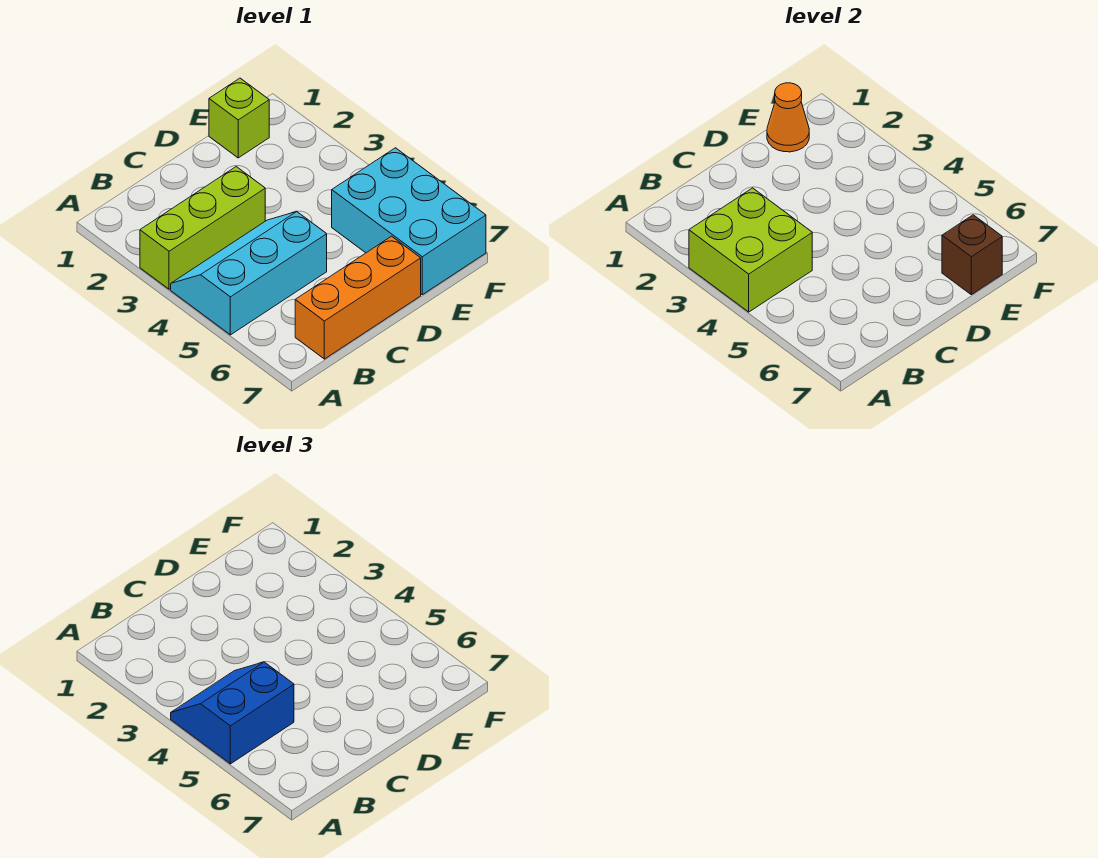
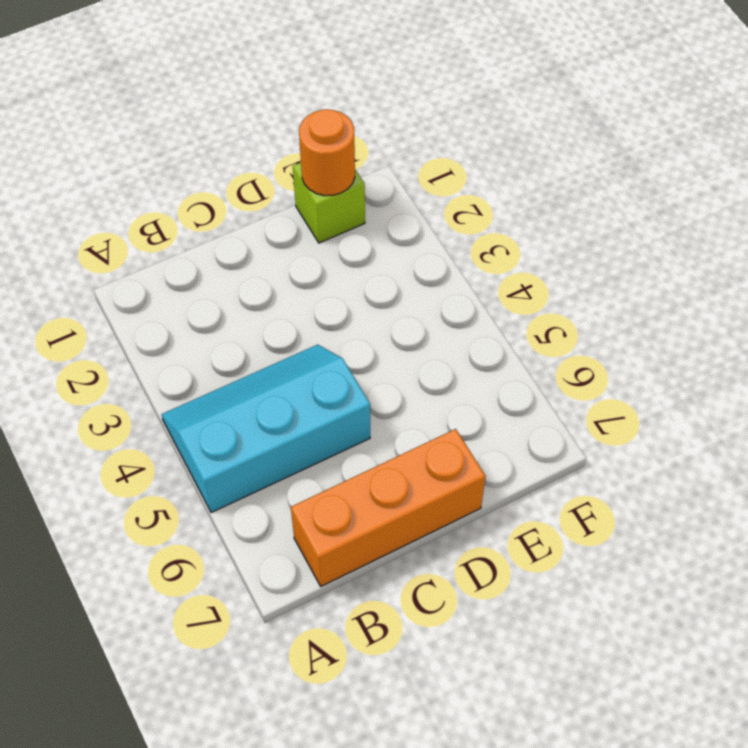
orange round brick E1 level 2 -> orange cone E1 level 2
none -> lime brick A3:C3 level 1
none -> cyan brick E5:F7 level 1

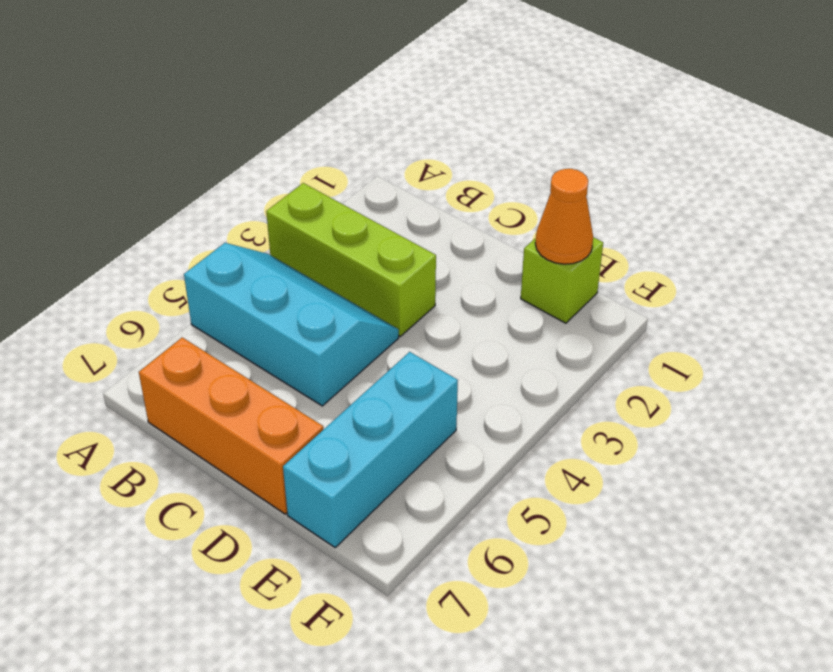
cyan brick E5:E7 level 1 -> cyan brick E5:F7 level 1
none -> lime brick A3:B4 level 2
none -> brown brick E7 level 2

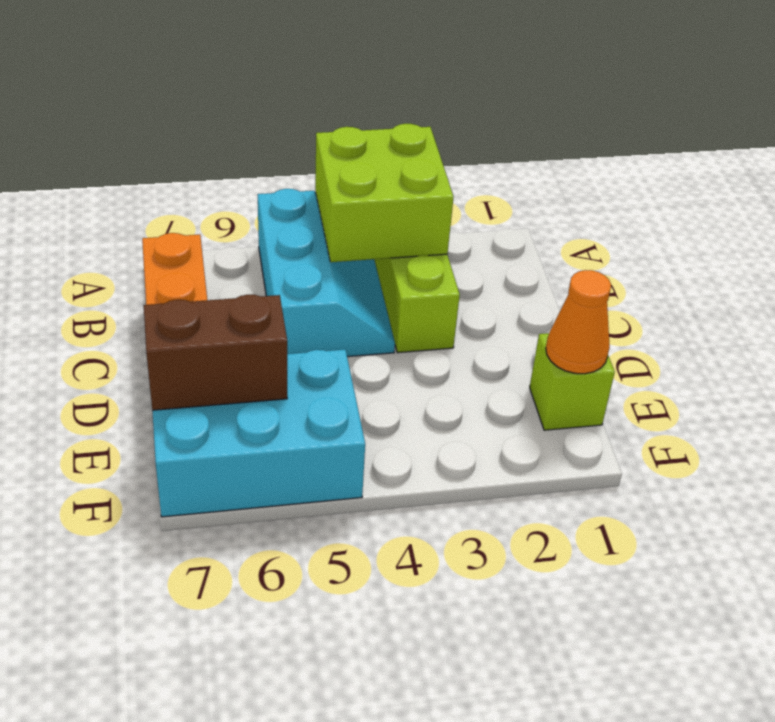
brown brick E6:E7 level 2 -> brown brick E7 level 2
none -> blue slope A4:B5 level 3 top 5

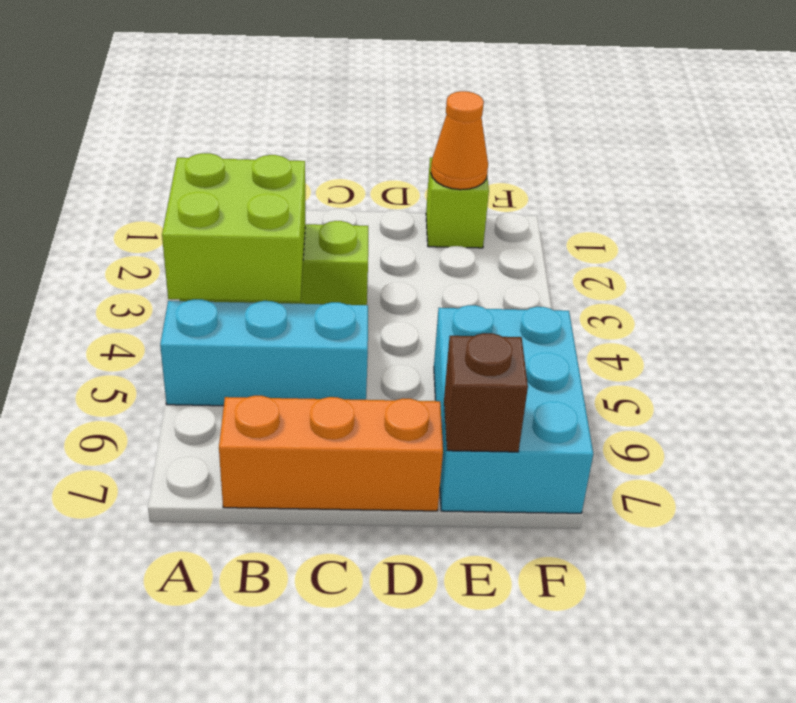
none -> blue slope A4:B5 level 3 top 5

